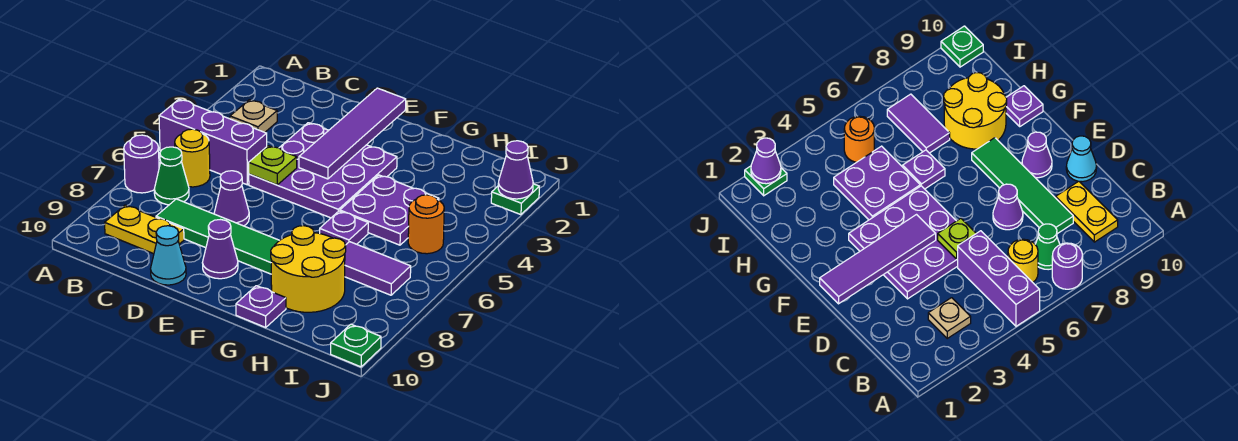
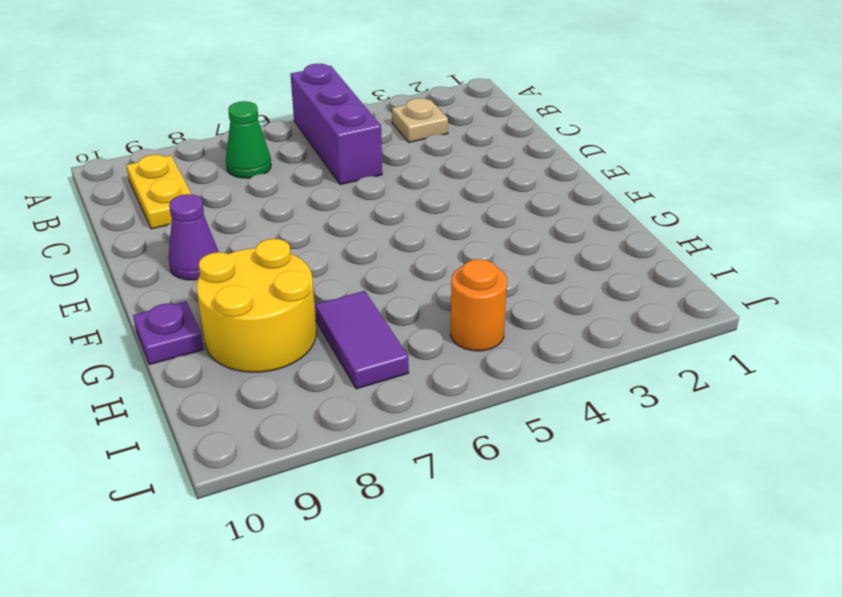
none -> purple round brick A7 level 1
none -> yellow round brick B6 level 1
none -> green tile C8:F8 level 1

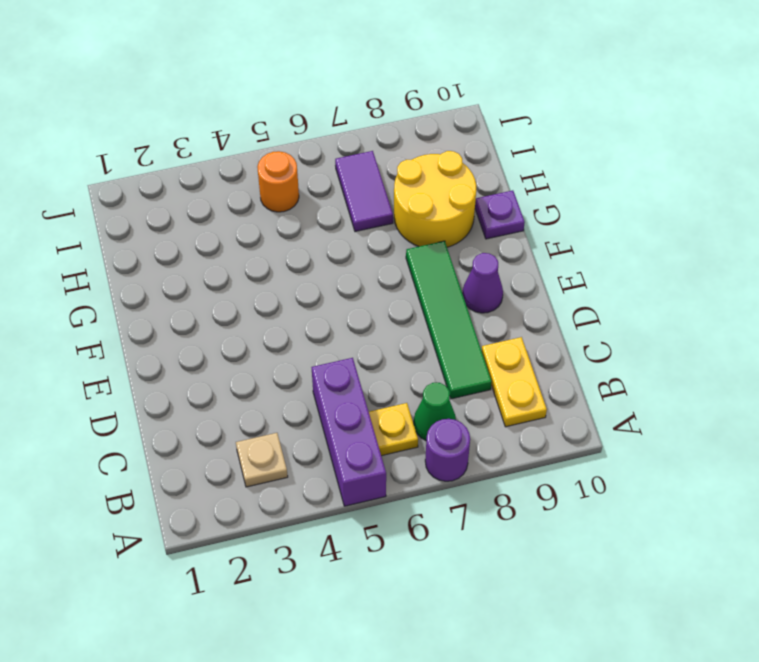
yellow plate B6 level 1 -> yellow round brick B6 level 1
none -> purple plate D3:F5 level 1
none -> purple cone D7 level 1
none -> cyan cone D10 level 1

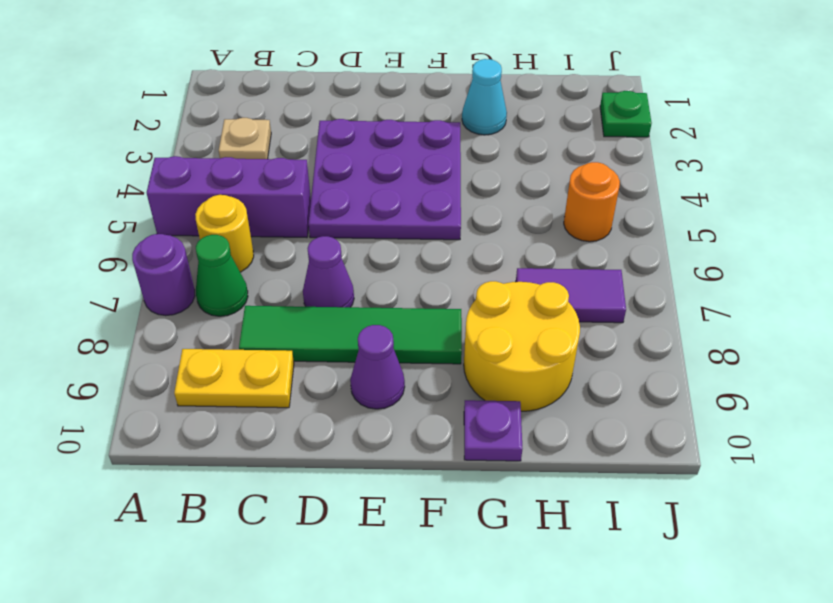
cyan cone G2 level 1 -> cyan cone D10 level 1
none -> purple plate G4:H5 level 1
none -> purple plate G6 level 1
none -> green plate J10 level 1

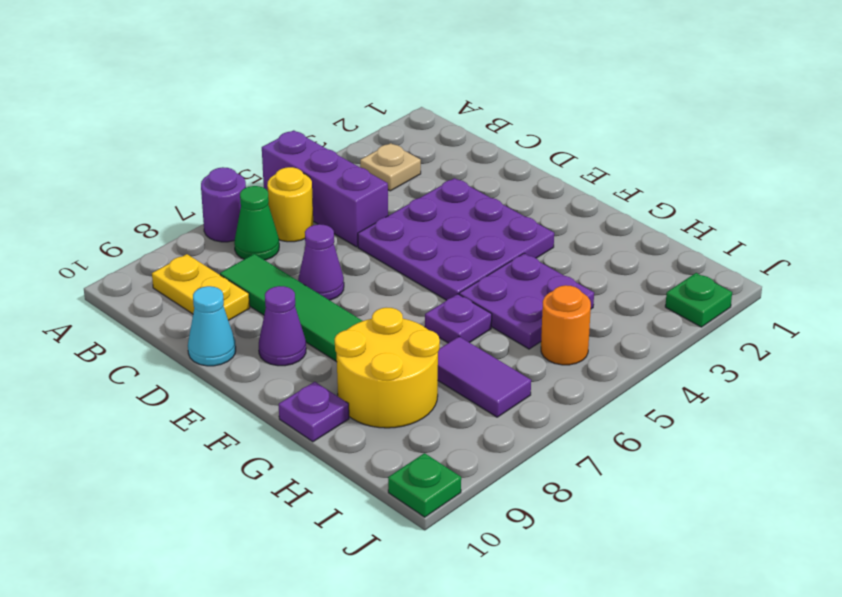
none -> lime plate D5 level 2
none -> purple tile E1:E4 level 2
none -> purple cone J2 level 2

